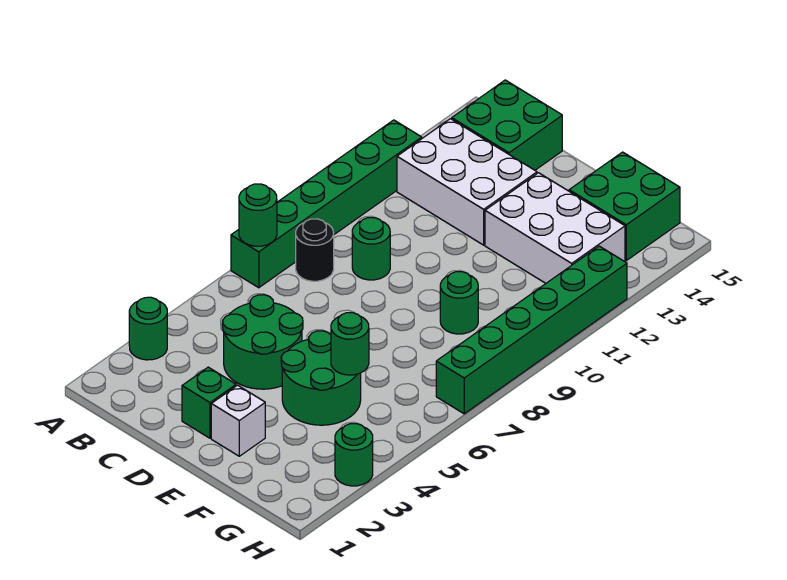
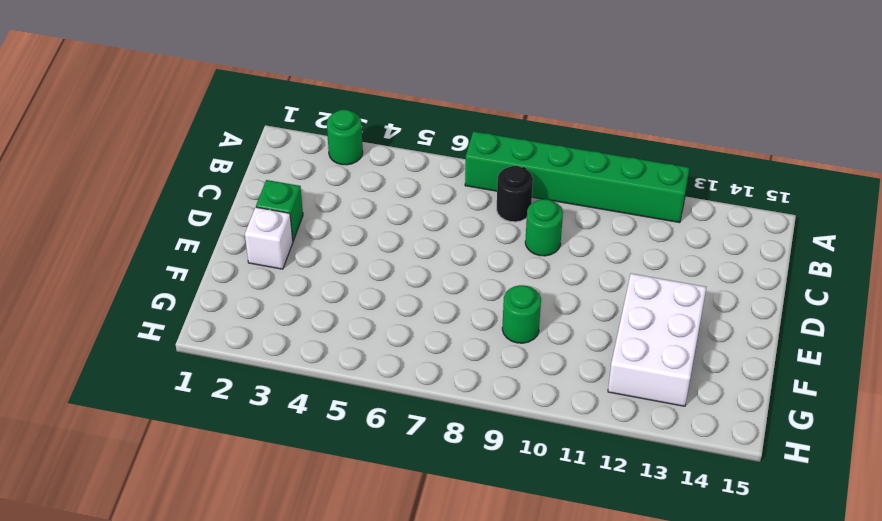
none -> white brick B12:D13 level 1
none -> green brick B14:C15 level 1
none -> green round brick C4:D5 level 1

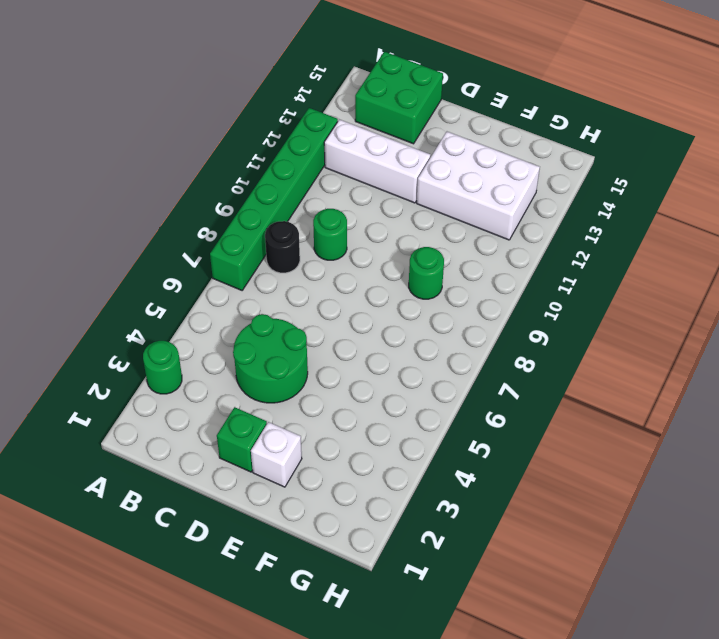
white brick B12:D12 level 1 -> white brick B12:D13 level 1
none -> green round brick E4:F5 level 1
none -> green brick F14:G15 level 1
none -> green round brick H3 level 1

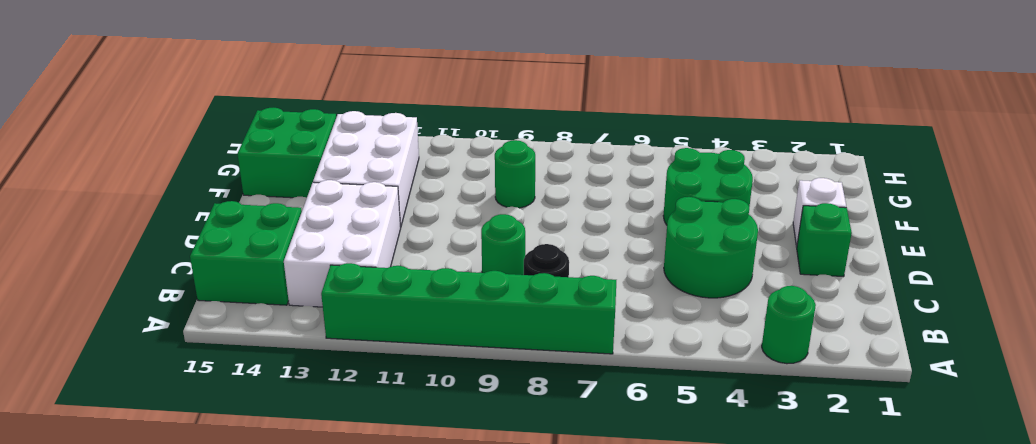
none -> green round brick H3 level 1
none -> green brick H7:H12 level 1
none -> green round brick A7 level 2

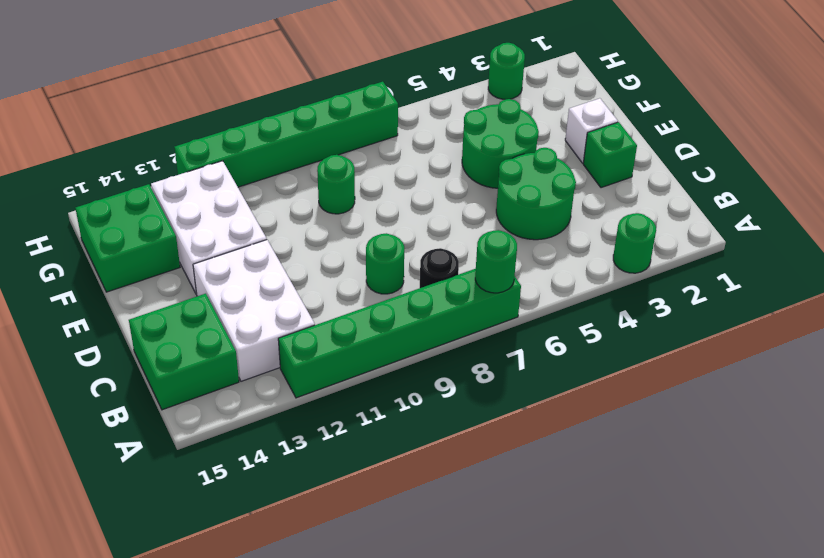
none -> green round brick F5 level 2

